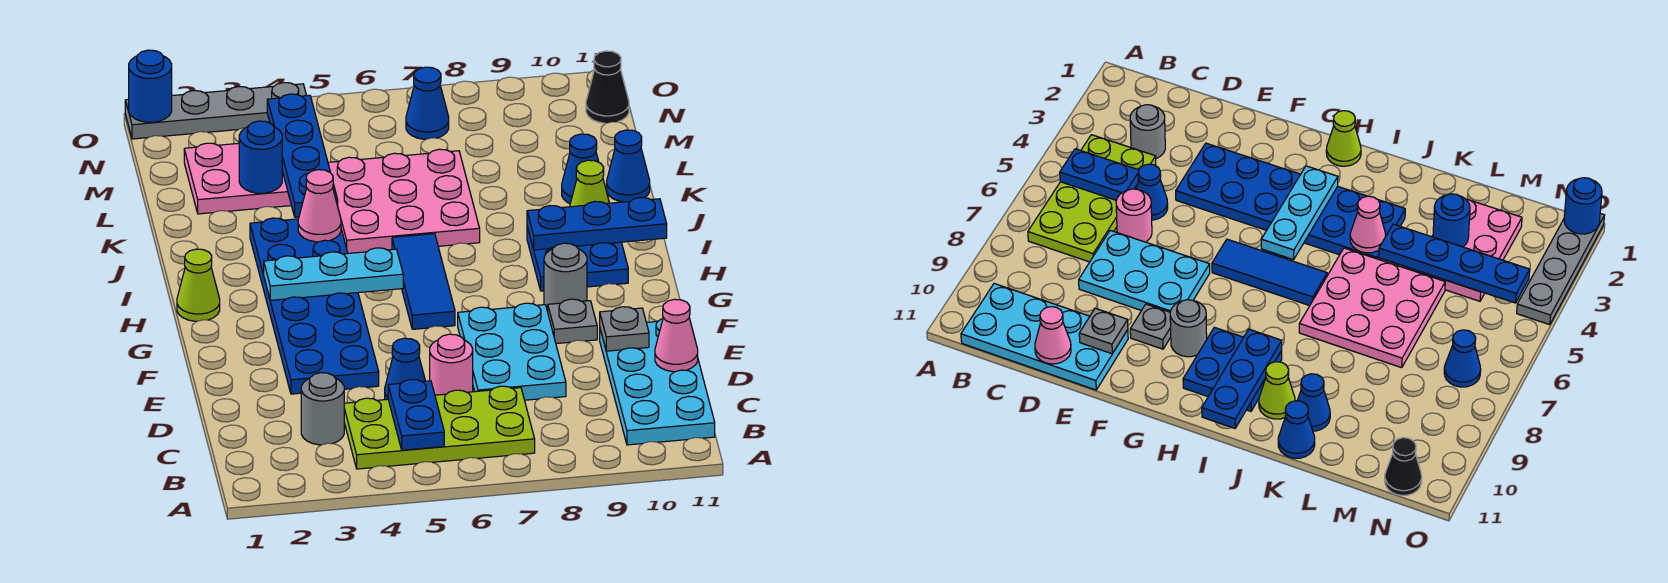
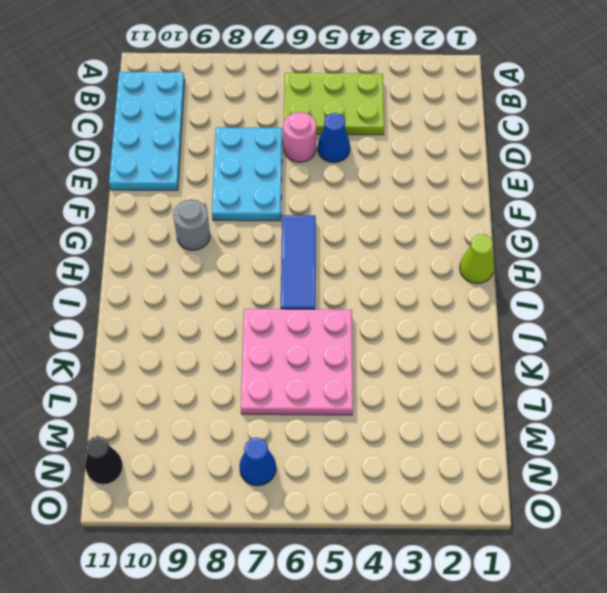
lime plate B4:C6 level 1 -> lime plate B4:C7 level 1
none -> grey round brick C3 level 1
none -> blue plate E3:J4 level 1
none -> grey plate F9 level 1

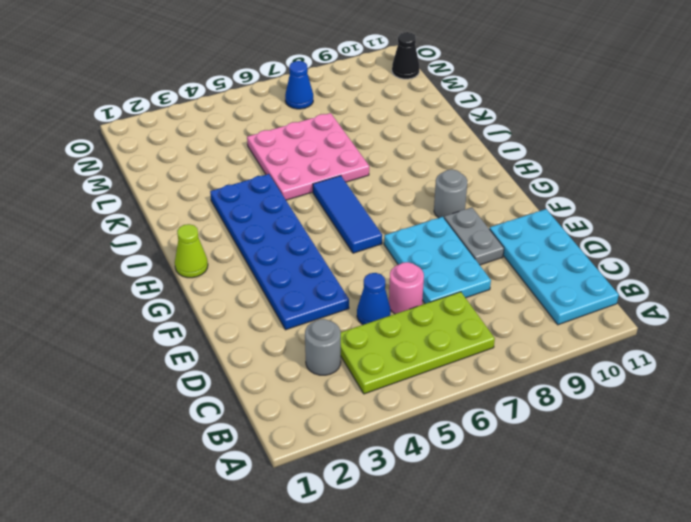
grey plate E9:F9 level 1 -> grey plate F9 level 1
none -> blue plate H9:I10 level 1
none -> lime cone J10 level 1
none -> blue cone K10 level 1

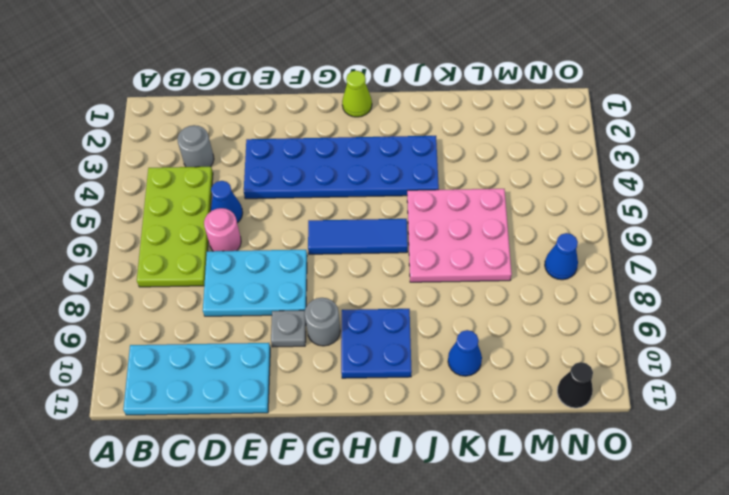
none -> lime cone J10 level 1
none -> blue cone K11 level 1
none -> pink plate L2:M4 level 1

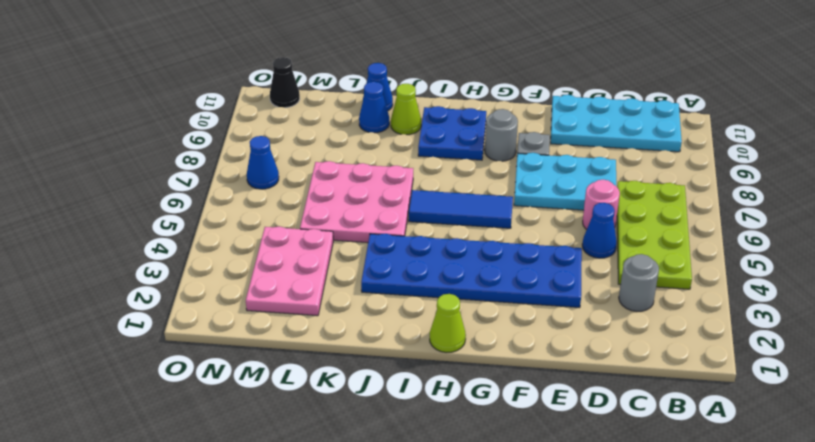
none -> grey plate O1:O4 level 1
none -> blue plate B5:C5 level 2
none -> pink cone D11 level 2

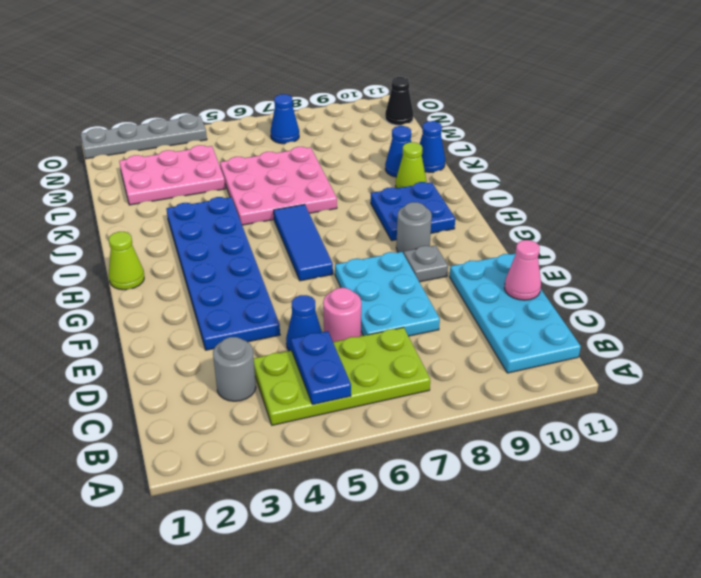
none -> grey plate E10 level 2
none -> cyan plate H3:H5 level 2
none -> blue plate I9:I11 level 2

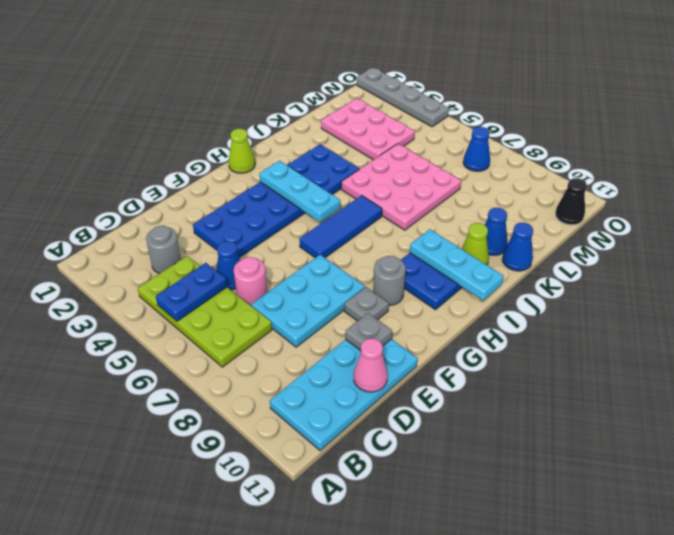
cyan plate I9:I11 level 2 -> blue plate I9:I11 level 2
none -> pink cone J4 level 2
none -> blue plate K4:N4 level 2
none -> blue round brick L3 level 2

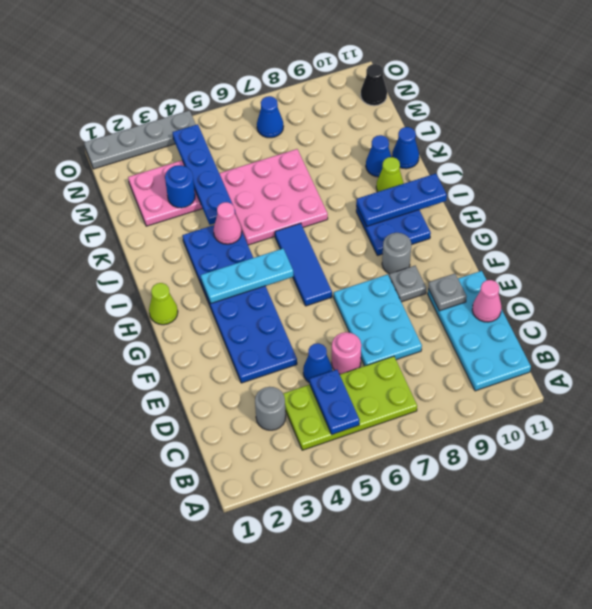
none -> blue round brick O1 level 2

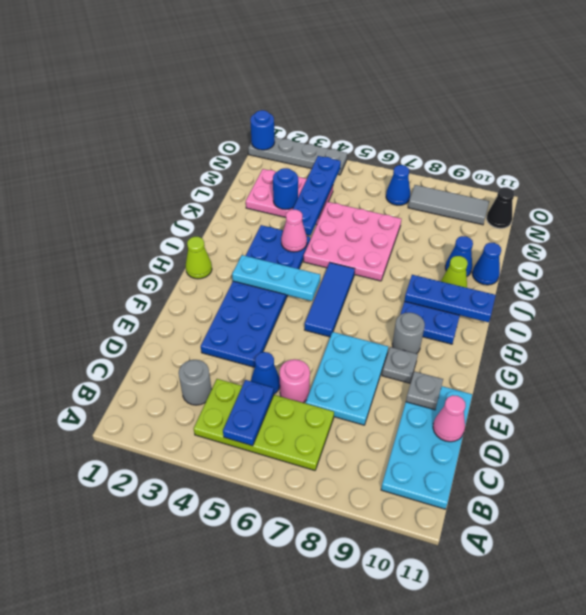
grey tile N8:N10 level 1 -> none

